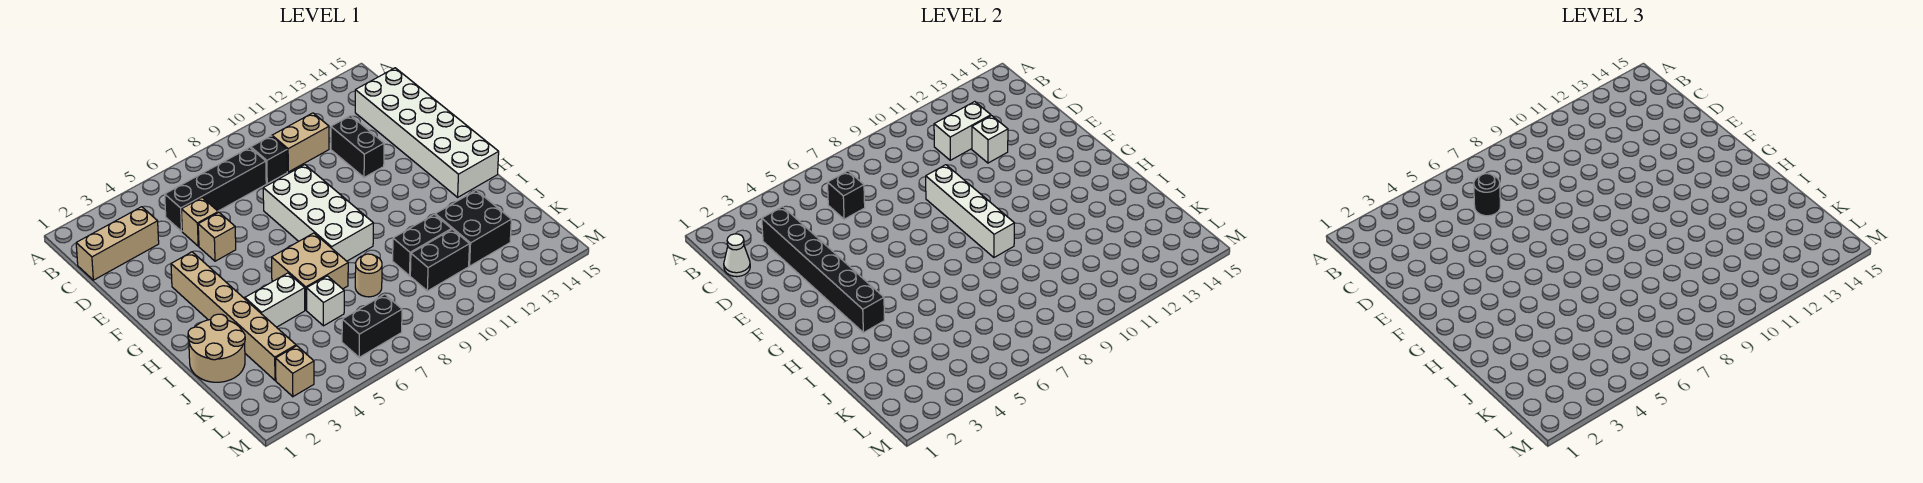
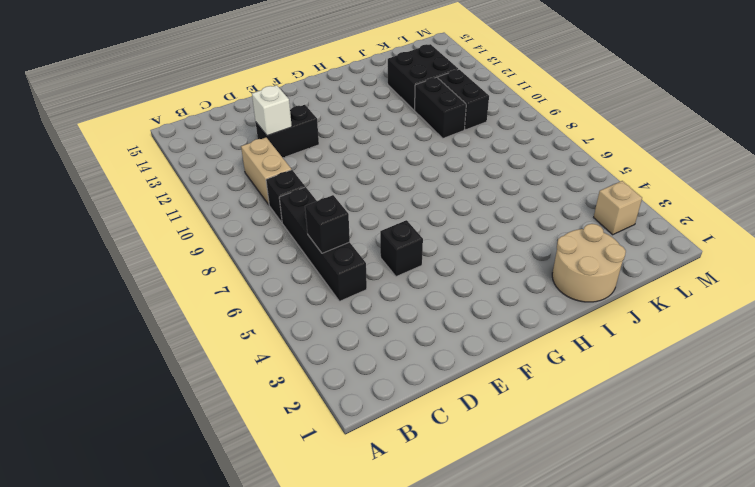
black brick E5 level 1 -> tan brick E5 level 1
none -> tan brick C1:C3 level 1
none -> white brick C14:H15 level 1
none -> tan brick D5 level 1

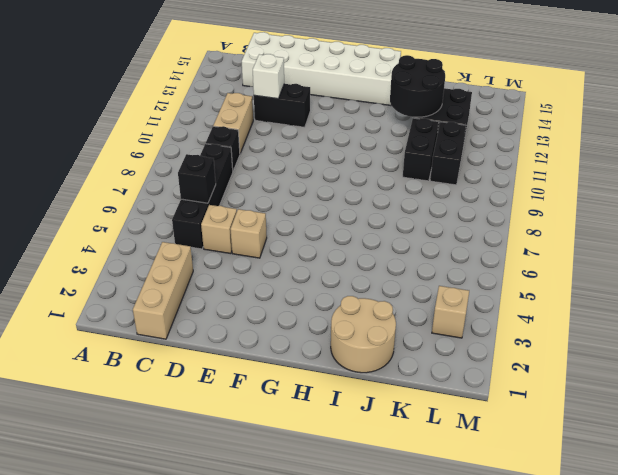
black round brick I12:J13 level 2 -> none
none -> white brick E8:H9 level 1
none -> tan brick F3:K3 level 1
none -> tan brick H6:I7 level 1

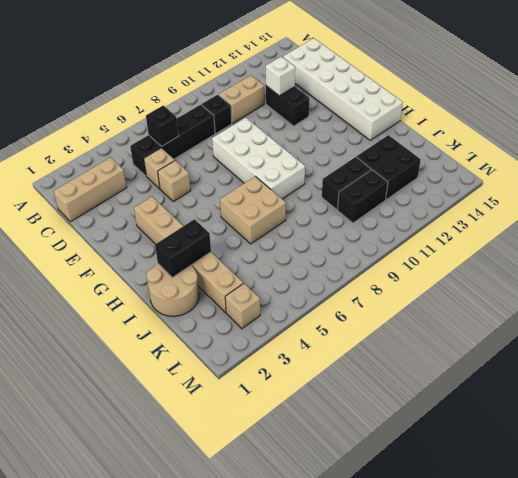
black brick I2:I3 level 2 -> black brick L6:L7 level 1
none -> white brick I4:I5 level 1
none -> white brick J6 level 1
none -> tan round brick J8 level 1

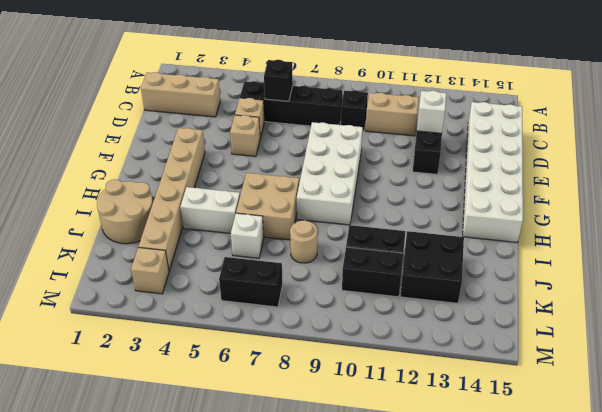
none -> white cone C1 level 2
none -> black brick C3:H3 level 2
none -> white brick C11:C12 level 2

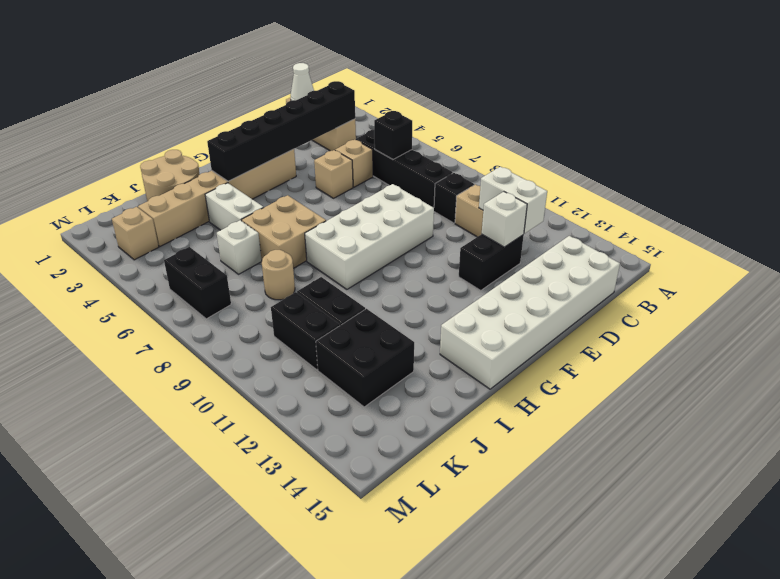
none -> white brick E9:H9 level 2
none -> black round brick C6 level 3

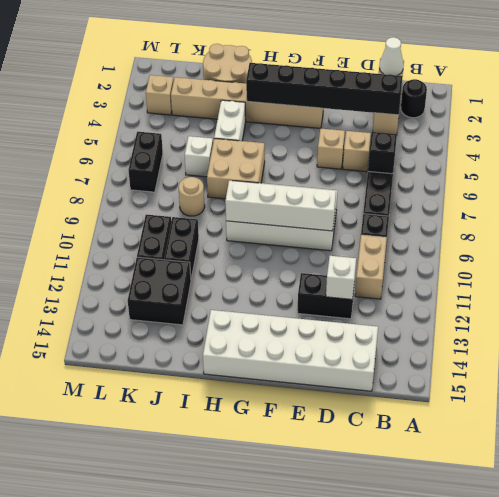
black round brick B2 level 1 -> black round brick C6 level 3
none -> white brick C11:C12 level 2

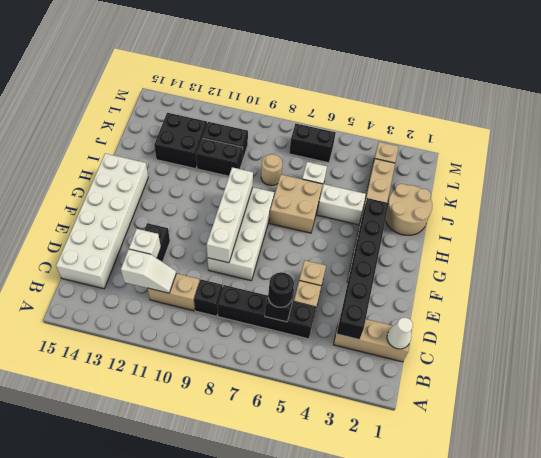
white slope C11:C12 level 2 top 12 -> white brick C11:C12 level 2

